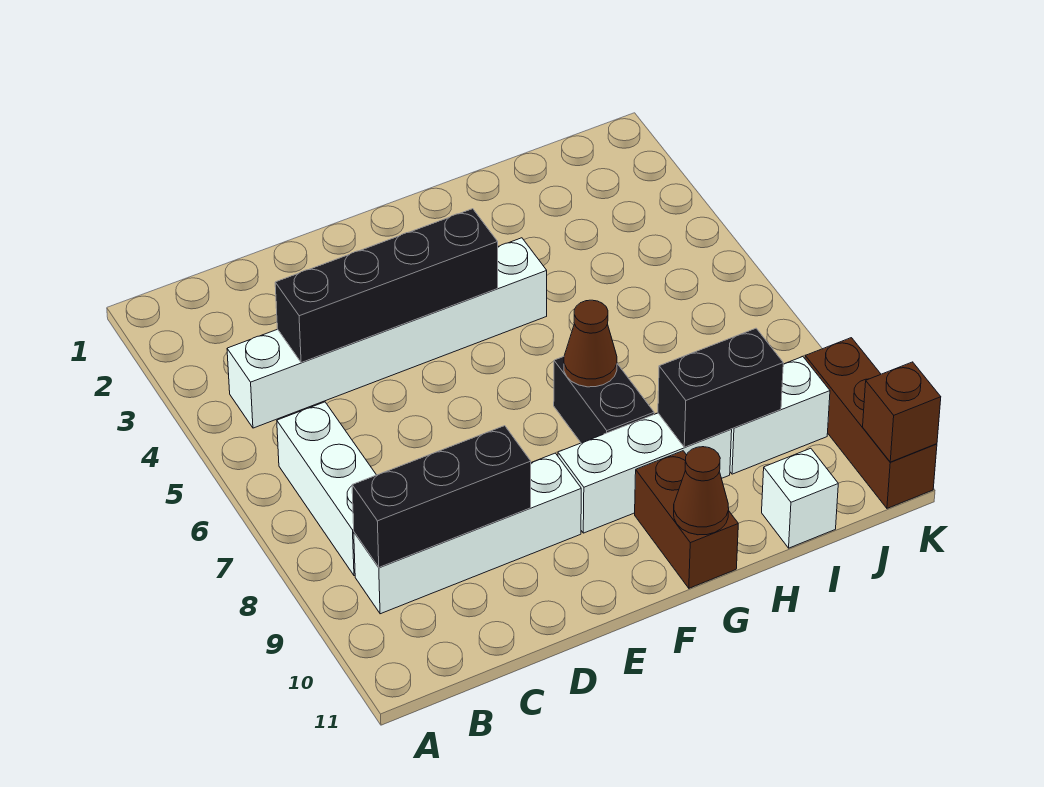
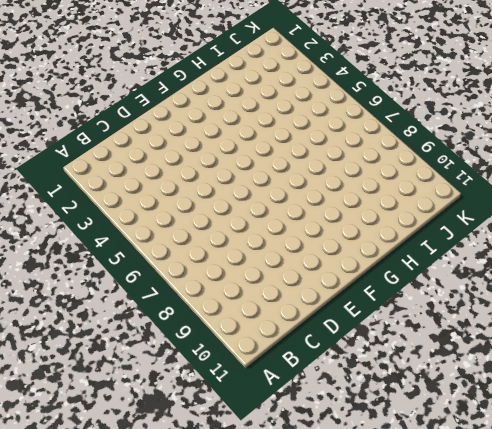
none -> white brick B4:G4 level 1
none -> white brick B6:B8 level 1
none -> white brick B9:E9 level 1

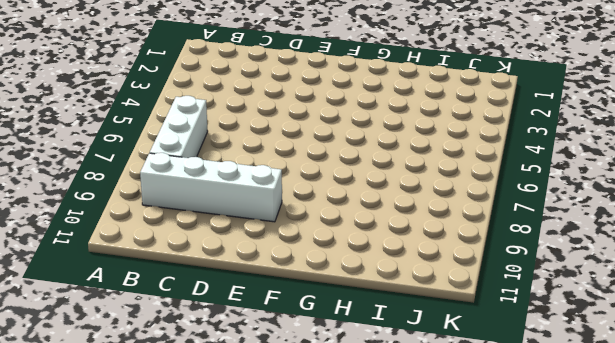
none -> white brick B4:G4 level 1
none -> white brick F9:H9 level 1
none -> black brick G7:G8 level 1

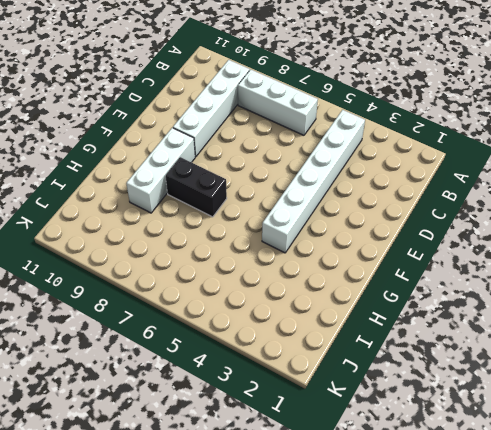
none -> brown brick G10:G11 level 1
none -> white brick I9:J9 level 1
none -> white brick I11 level 1

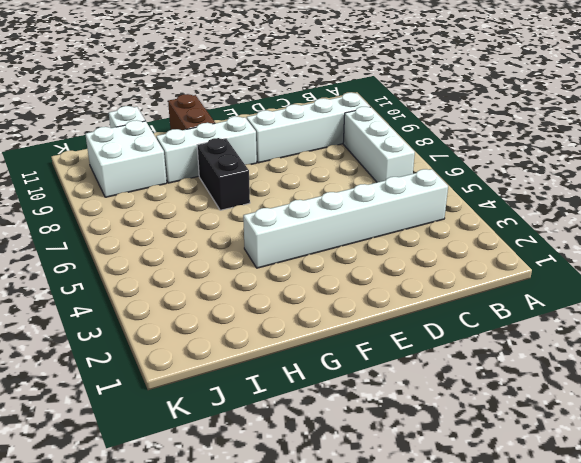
white brick I9:J10 level 1 -> white brick I9:J9 level 1
none -> brown brick K9:K11 level 1
none -> black brick B9:D9 level 2
none -> black brick C4:F4 level 2

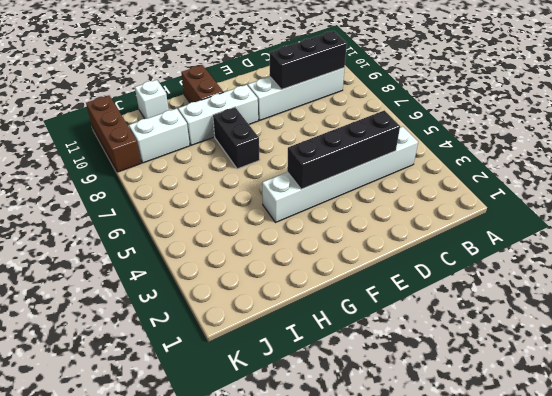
none -> white brick B6:B8 level 1
none -> brown cone G7 level 2
none -> brown cone G11 level 2

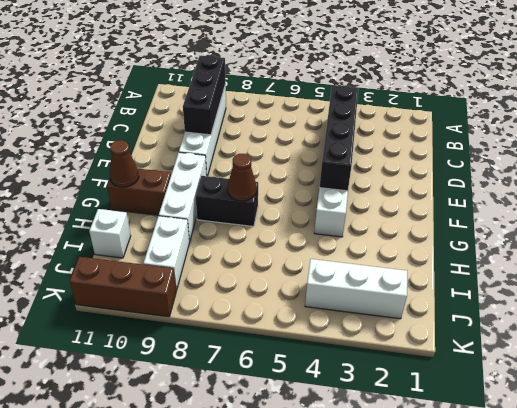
white brick J2:J4 level 1 -> white brick B6:B8 level 1
none -> black brick H9:I9 level 2
none -> brown brick K11 level 2

